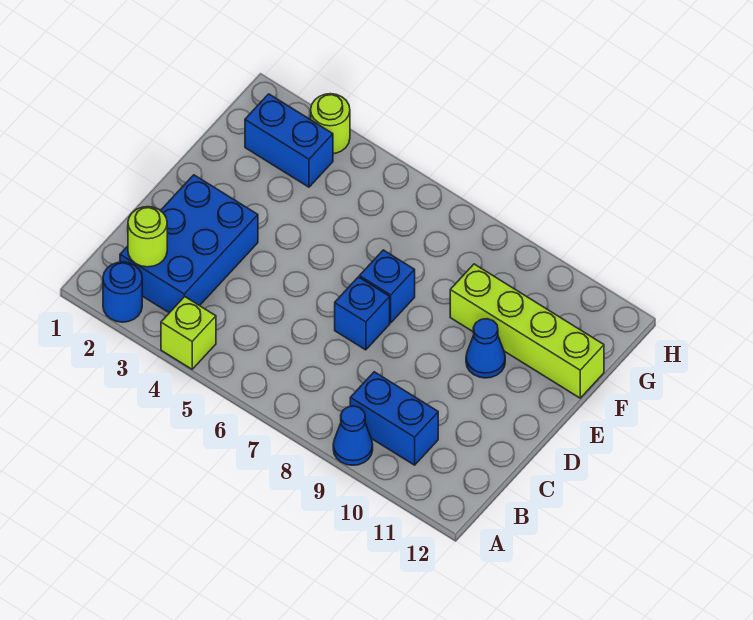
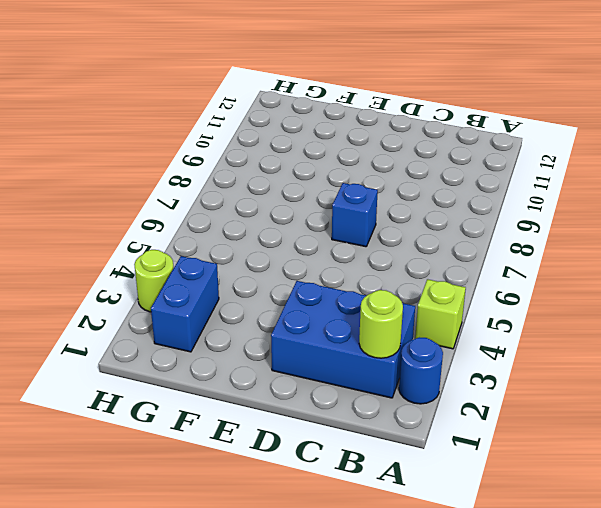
none -> blue cone A9 level 1
none -> blue brick B9:B10 level 1
none -> blue brick E7 level 1

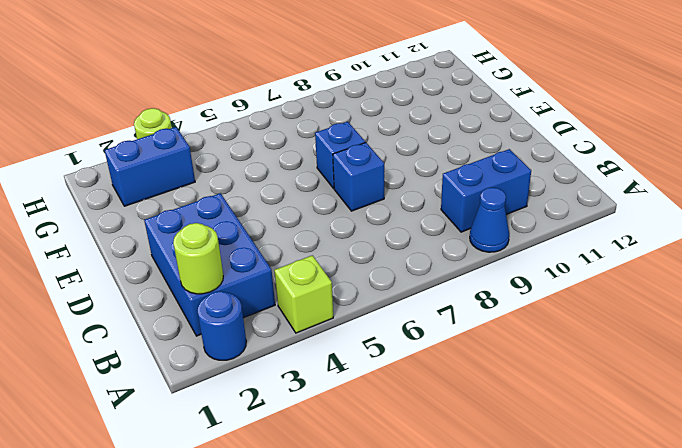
none -> blue cone E10 level 1
none -> lime brick F9:F12 level 1

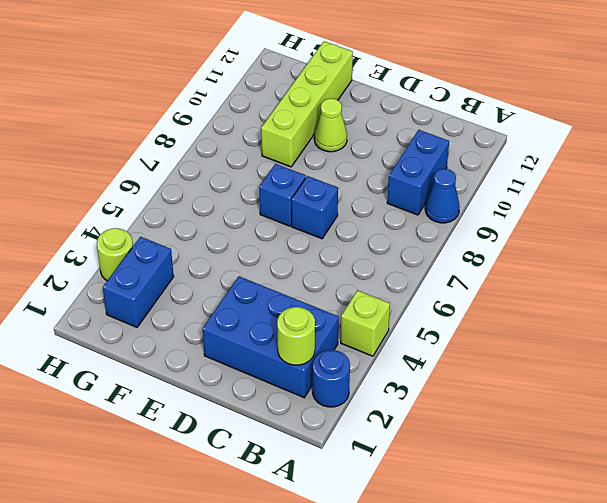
lime cone E10 level 1 -> blue cone E10 level 1

